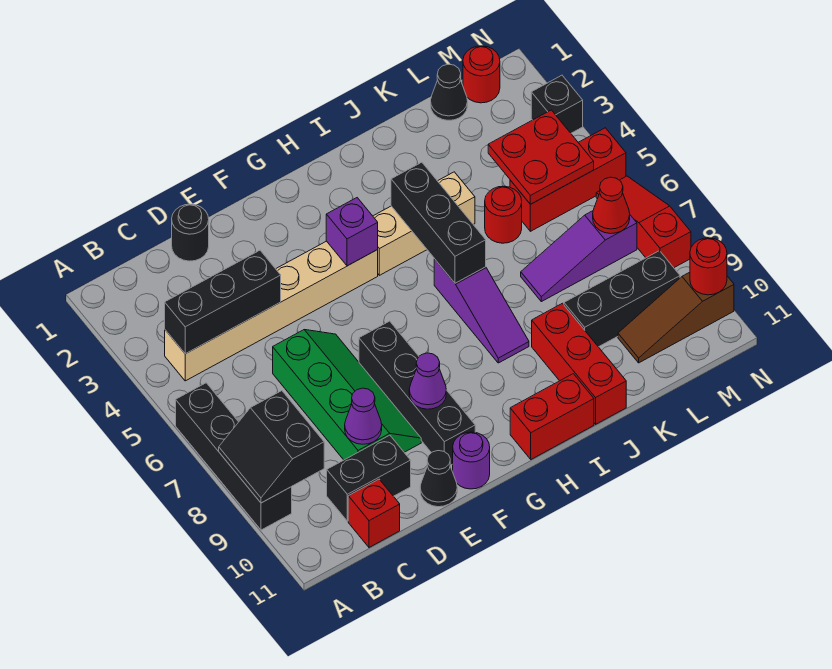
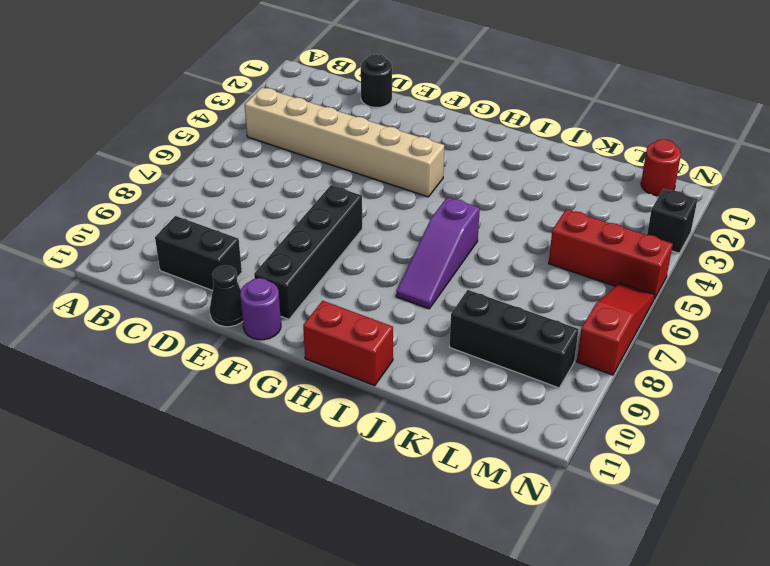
none -> black brick A6:A9 level 1
none -> red brick C11 level 1
none -> green slope D6:E9 level 1 top D
none -> tan brick H4:J4 level 1

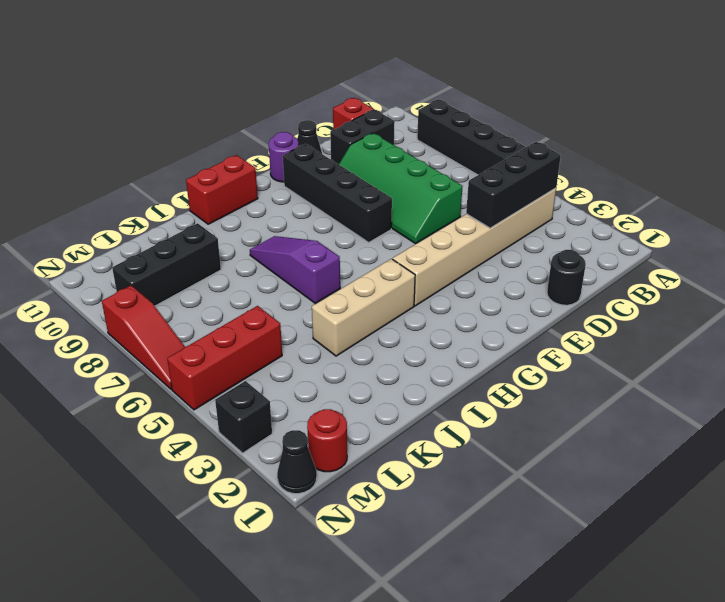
black cone N1 level 1 -> black cone L1 level 1
none -> red brick J9:J11 level 1
none -> red round brick K5 level 1
none -> purple slope K7:M7 level 1 top M
none -> brown slope L10:N10 level 1 top N

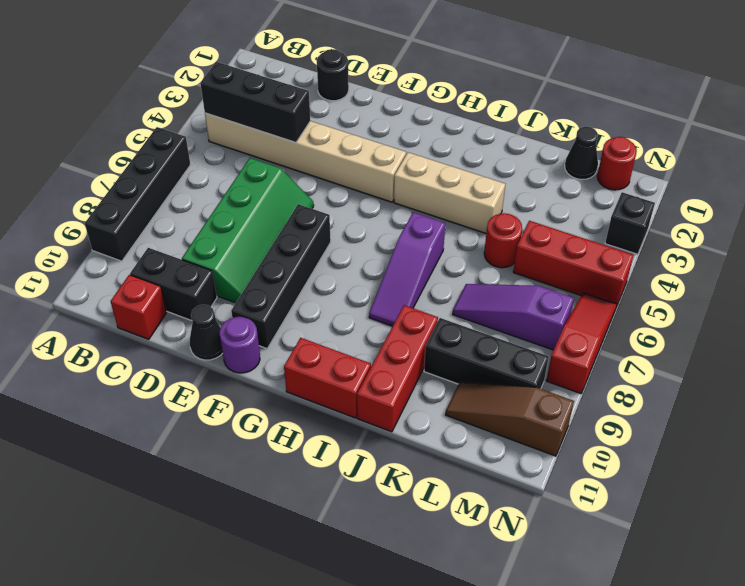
none -> black slope A8:B9 level 2 top B
none -> purple cone D9 level 2
none -> purple cone F9 level 2
none -> purple brick G4 level 2

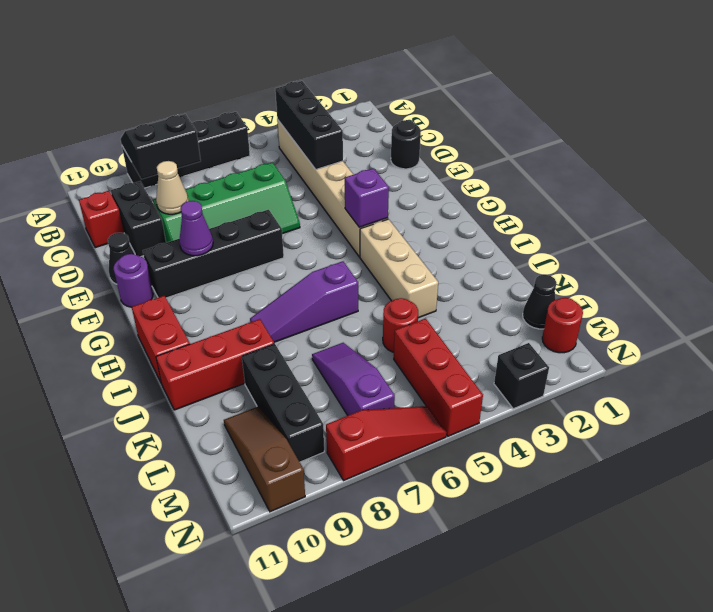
tan cone D9 level 2 -> purple cone D9 level 2
none -> black brick I4:I6 level 2
none -> red plate L4:M5 level 2
none -> red cone M7 level 2
none -> red round brick N10 level 2

